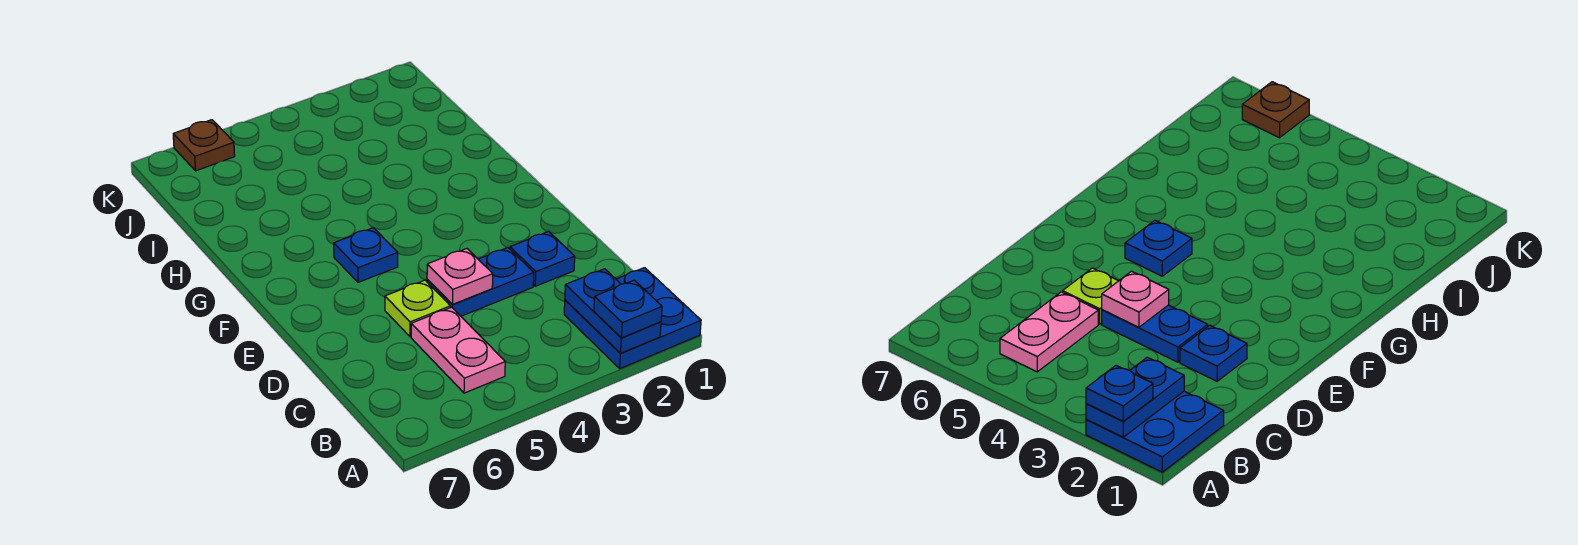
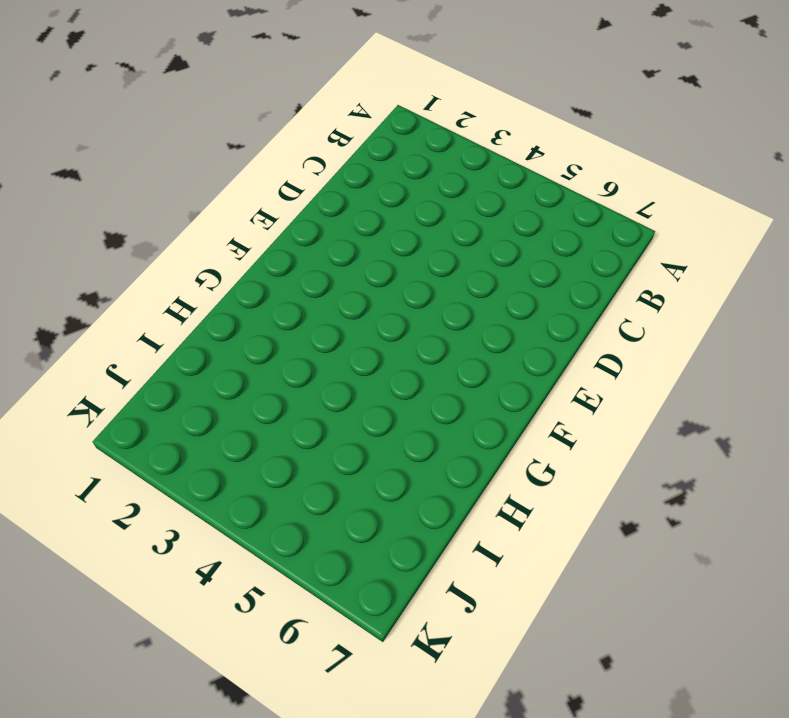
none -> blue plate A1:B2 level 1
none -> pink plate B5:C5 level 1

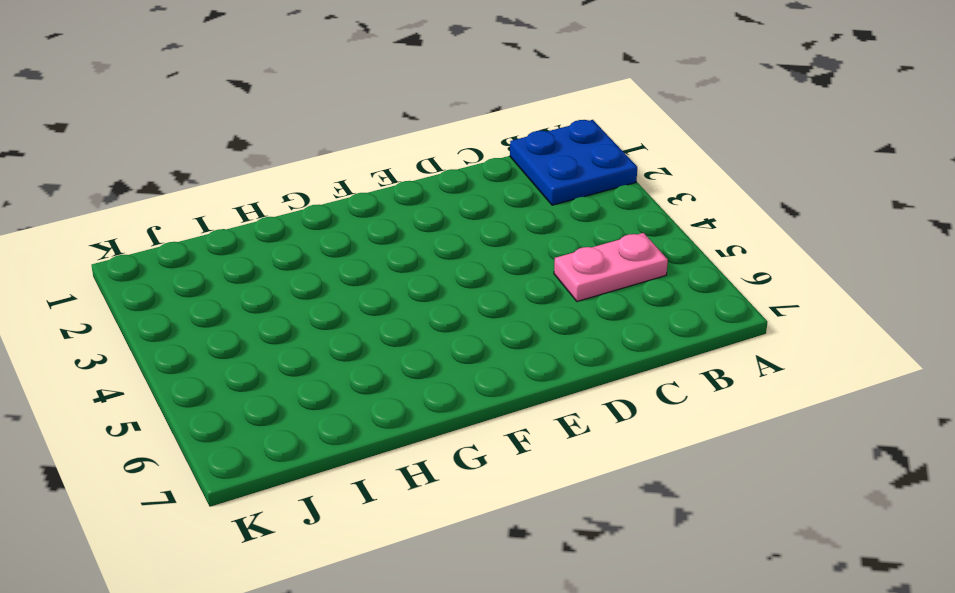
none -> blue plate D2 level 1
none -> blue plate D3:D4 level 1

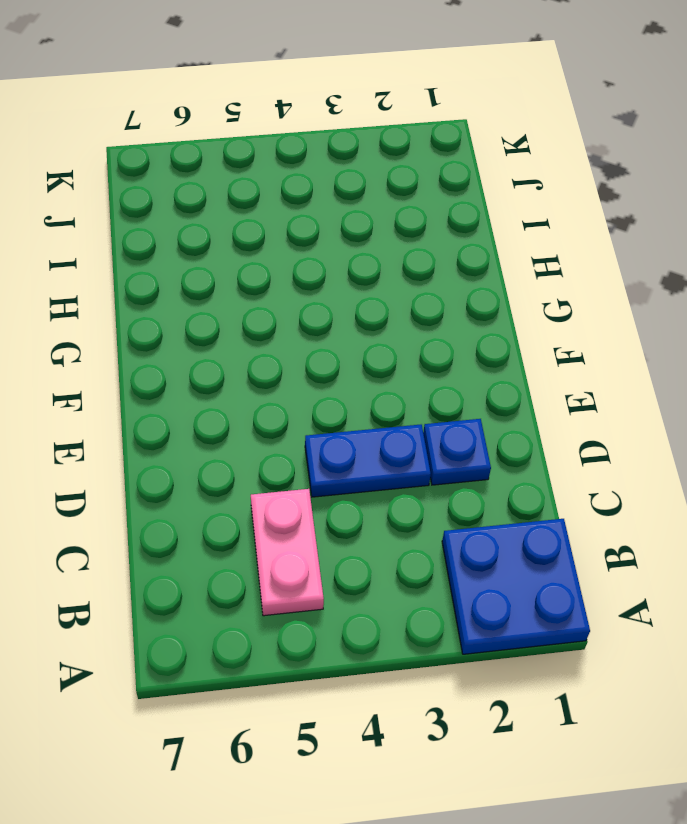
none -> lime plate D5 level 1
none -> blue plate F5 level 1

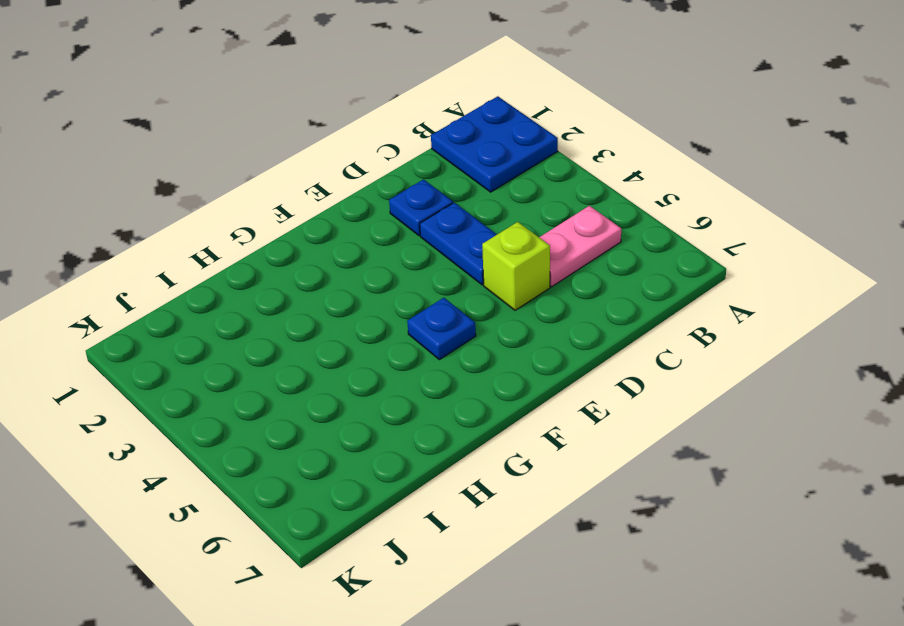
lime brick D5 level 1 -> lime plate D5 level 1
none -> brown plate K6 level 1
none -> blue plate A2:B2 level 2

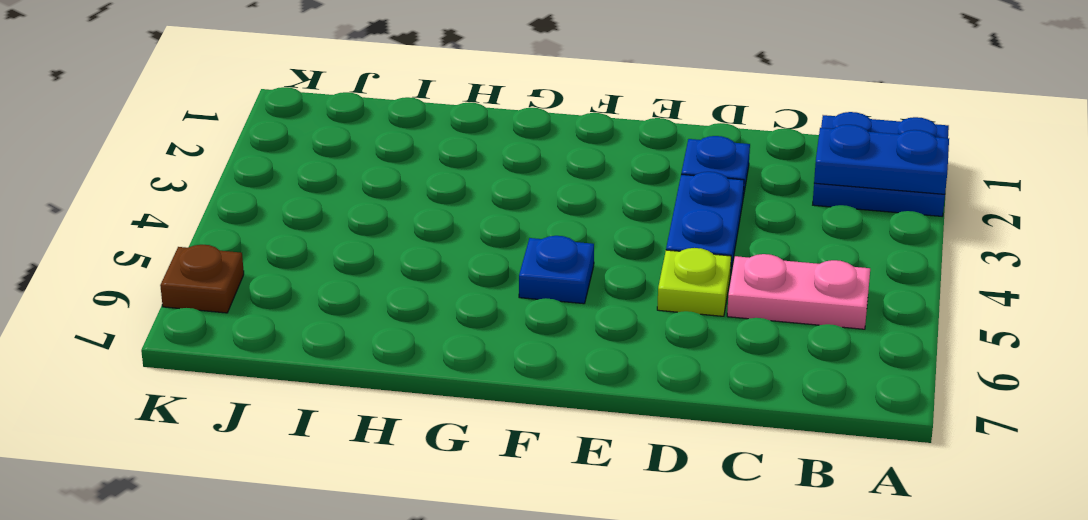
none -> pink plate D4 level 2
none -> blue plate A2 level 3

